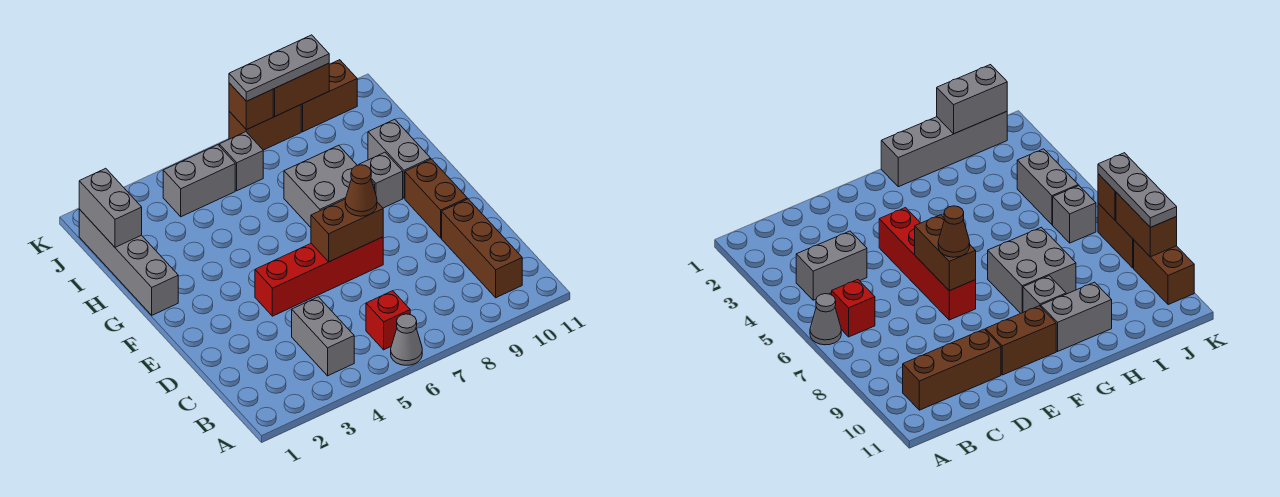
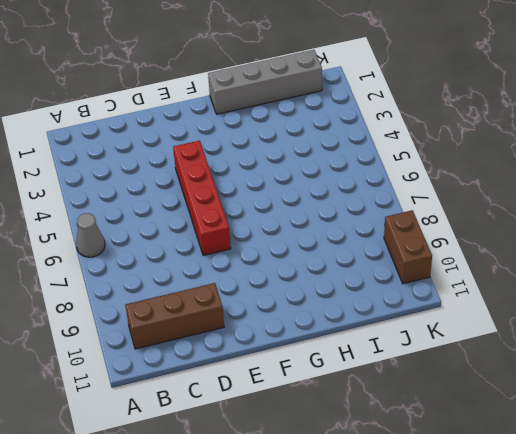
none -> grey brick B4:C4 level 1
none -> red brick B6 level 1
none -> brown brick E10:F10 level 1

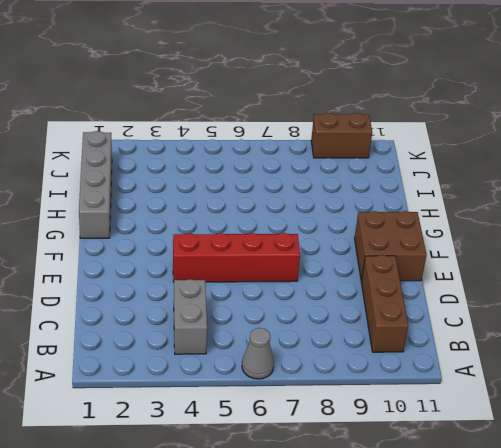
brown brick E10:F11 level 1 -> brown brick E10:F10 level 1
none -> red brick B6 level 1
none -> grey brick G7:H8 level 1
none -> grey brick G9 level 1

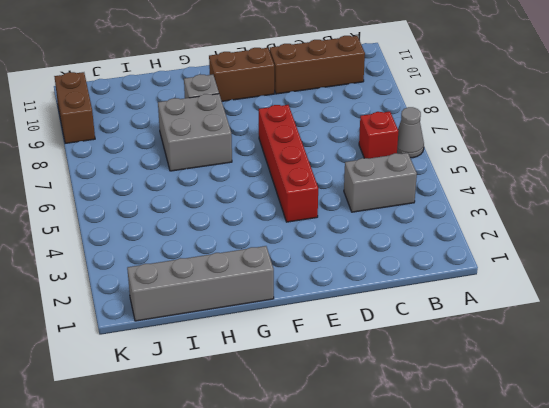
none -> grey brick G10:H10 level 1
none -> grey brick J4:J5 level 1
none -> grey brick J6 level 1

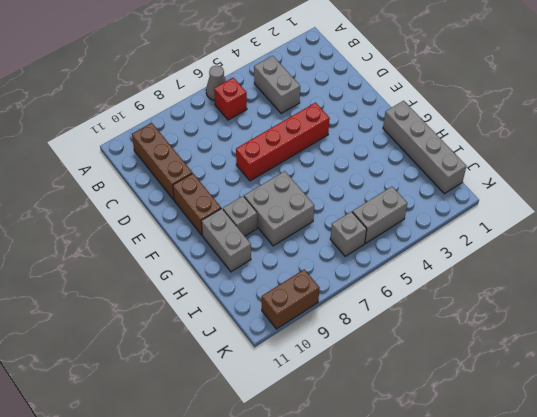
none -> brown brick K7:K8 level 1
none -> brown brick E6:E7 level 2
none -> grey brick I1:J1 level 2

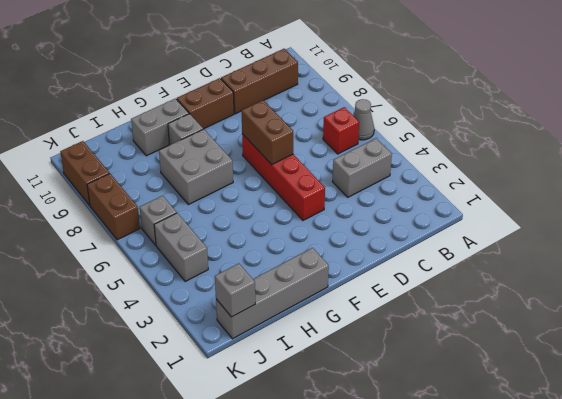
grey brick J1 level 2 -> grey brick I1:J1 level 2
none -> brown brick K7 level 2
none -> brown brick K8:K9 level 2
none -> brown cone E7 level 3

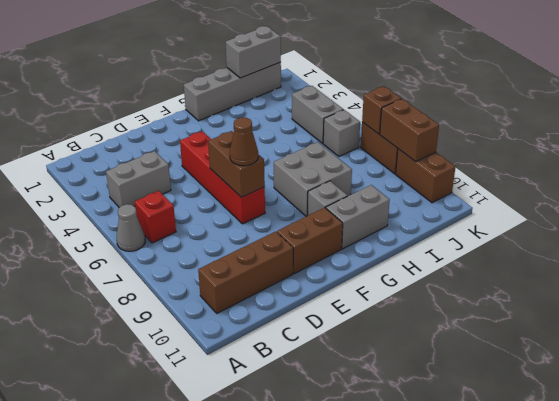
none -> grey plate K7:K9 level 3

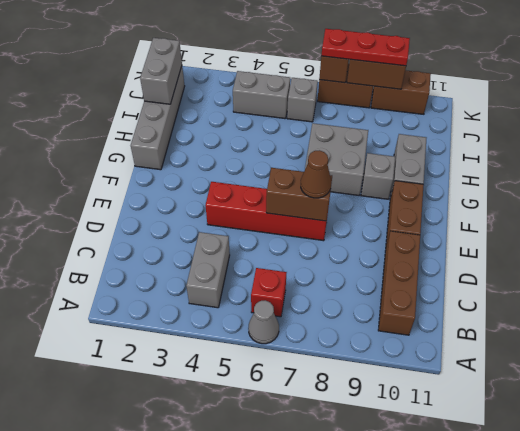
red plate K7:K9 level 3 -> grey plate K7:K9 level 3

